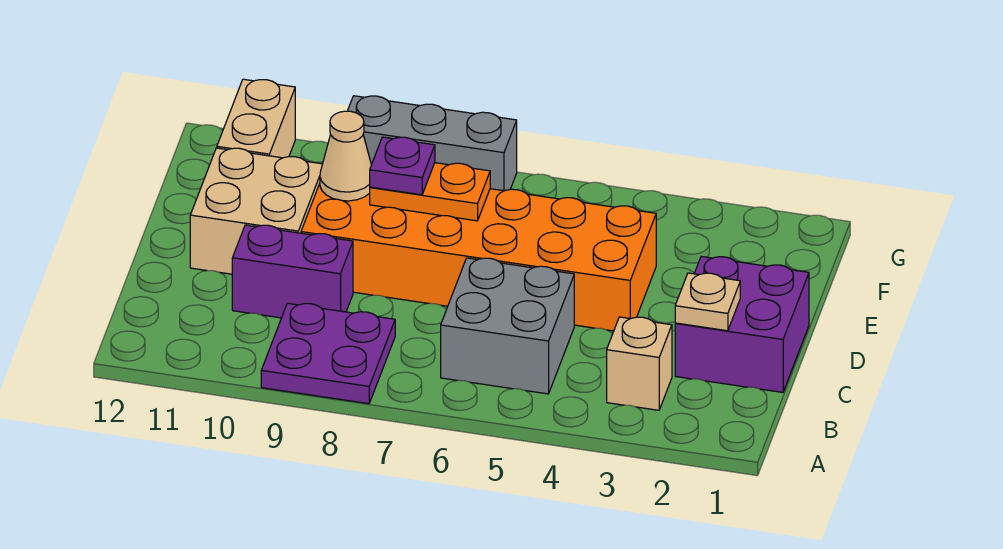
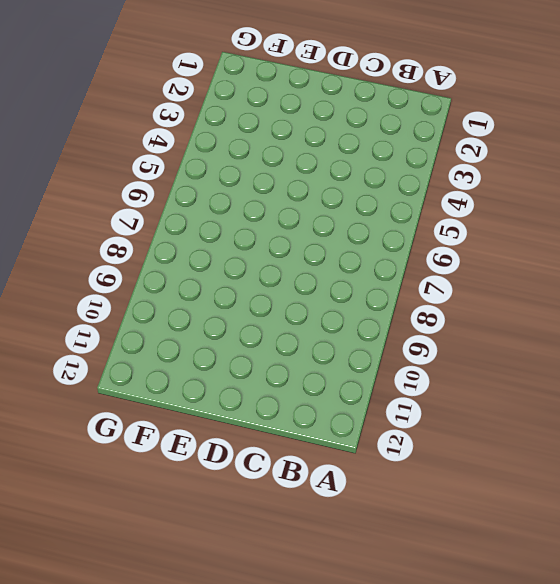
none -> purple plate A8:B9 level 1
none -> tan brick B3 level 1
none -> grey brick B5:C6 level 1

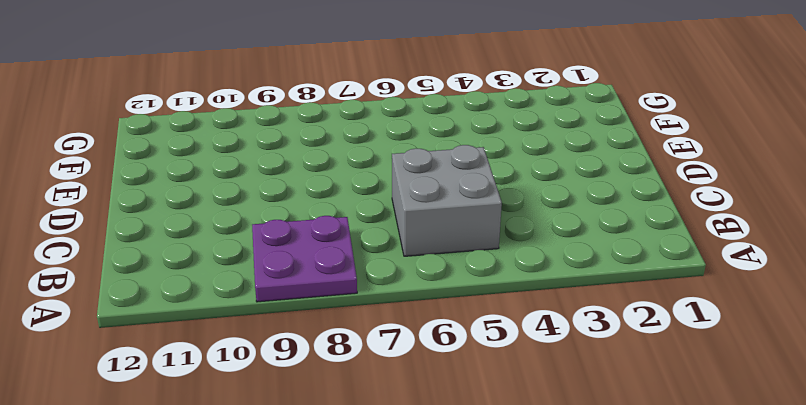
none -> tan brick B3 level 1
none -> purple brick C1:D2 level 1
none -> purple brick C9:C10 level 1

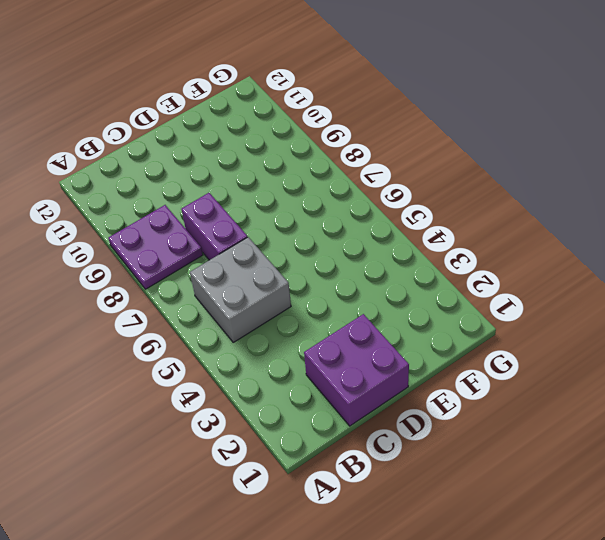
purple brick C7:C8 level 1 -> purple brick C9:C10 level 1
none -> tan brick B3 level 1
none -> orange brick D4:E9 level 1
none -> tan brick D10:E11 level 1

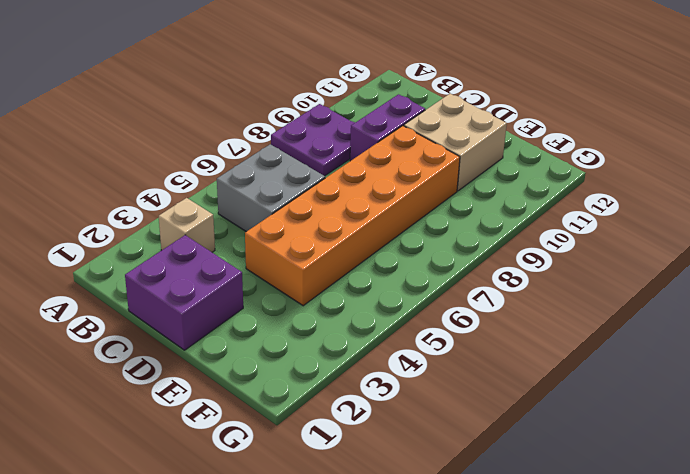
none -> tan brick F11:G11 level 1
none -> grey brick G7:G9 level 1
none -> tan plate C2 level 2

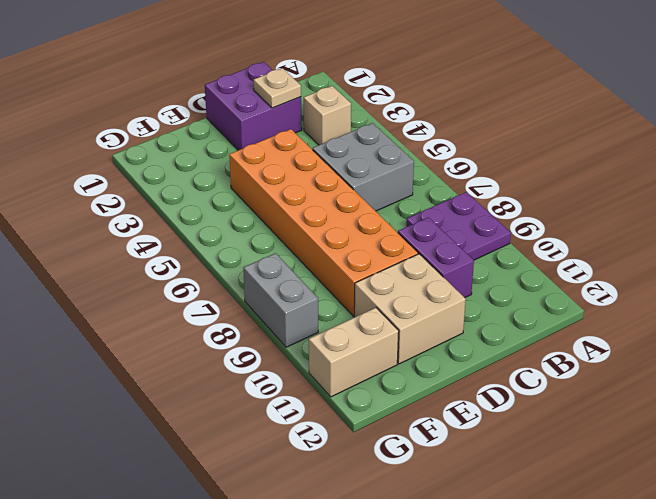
grey brick G8:G9 level 1 -> grey brick G7:G9 level 1
none -> orange plate E7:E8 level 2
none -> tan cone E9 level 2
none -> purple plate E8 level 3

